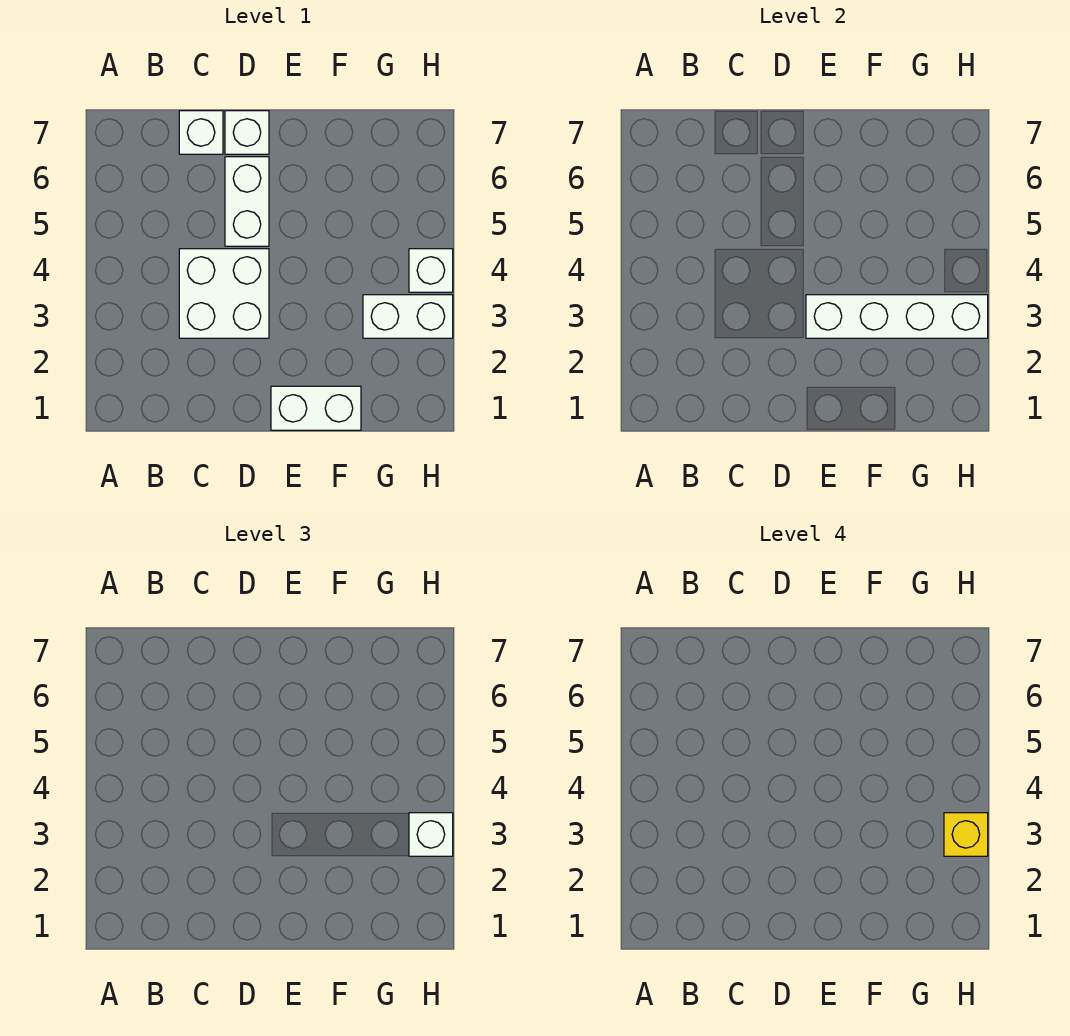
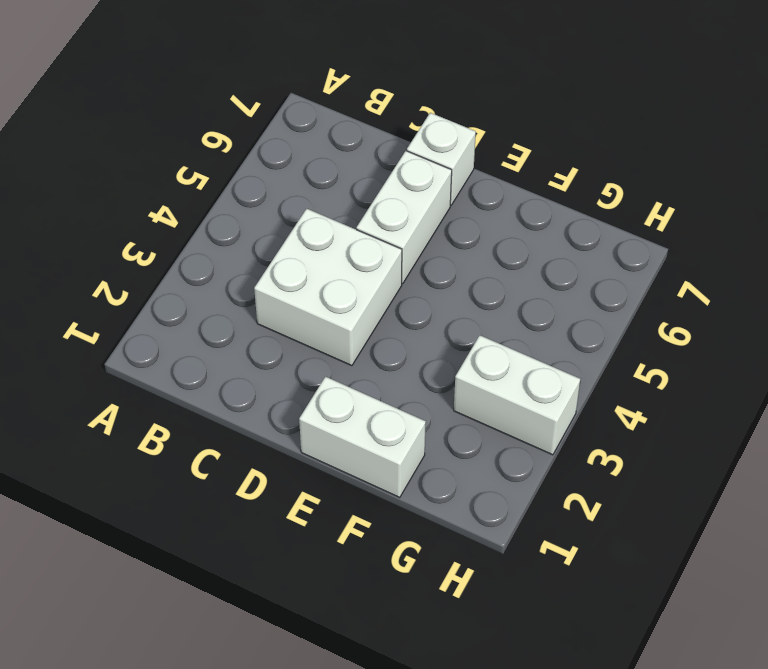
none -> white brick C7 level 1
none -> white brick H4 level 1

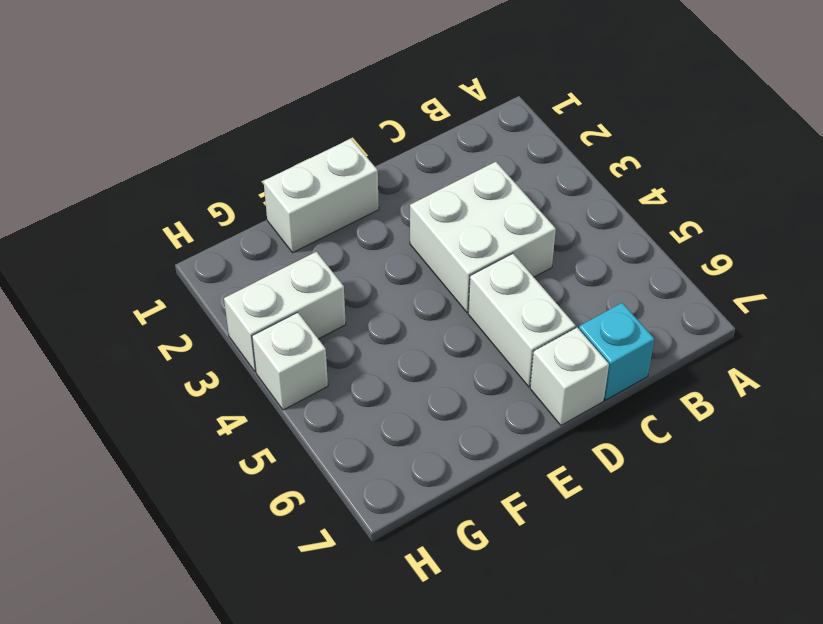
cyan brick C7 level 1 -> white brick C7 level 1
none -> white brick E3:H3 level 2
none -> white brick H3 level 3

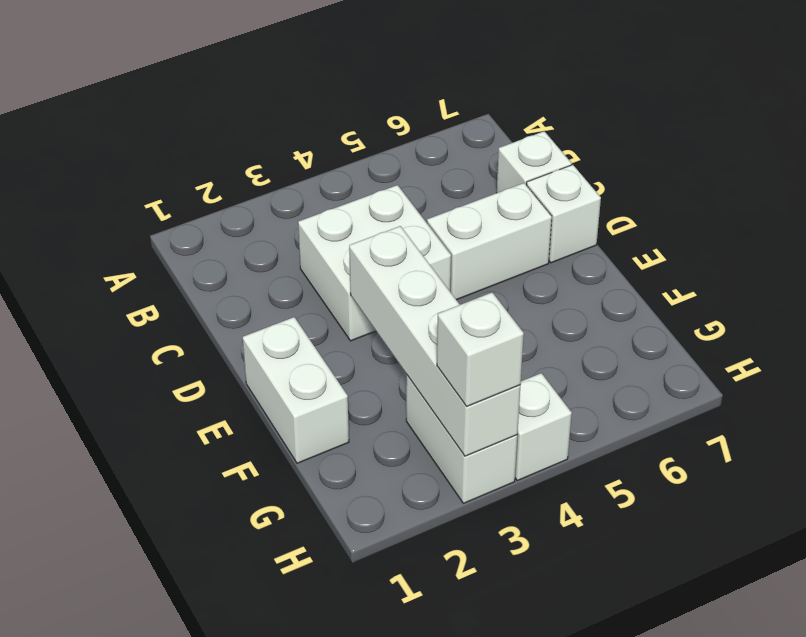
none -> yellow brick H3 level 4

